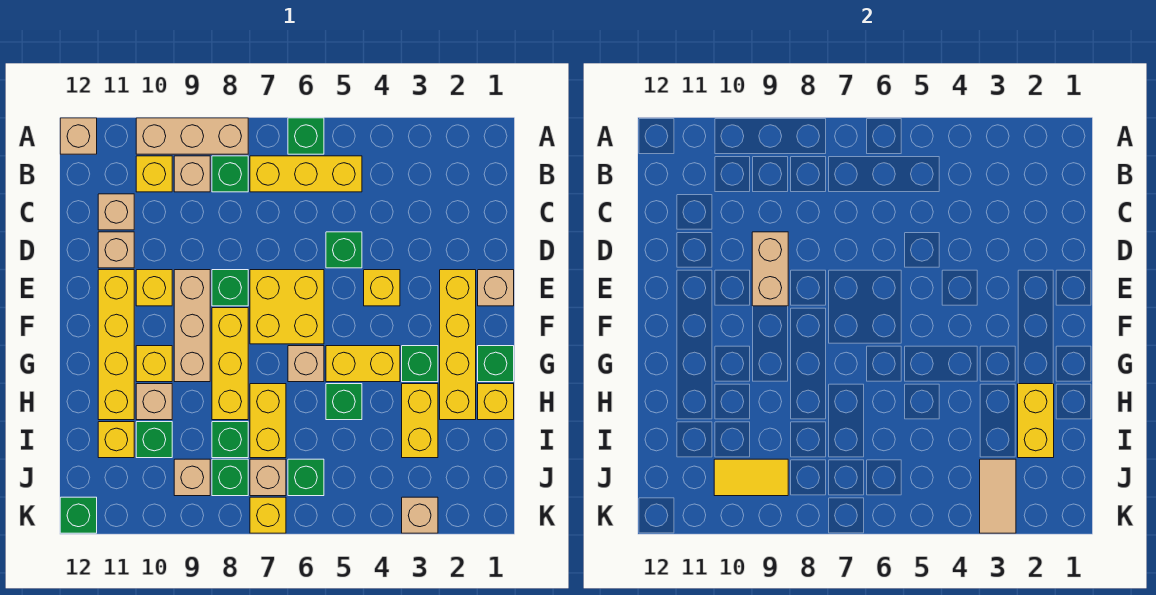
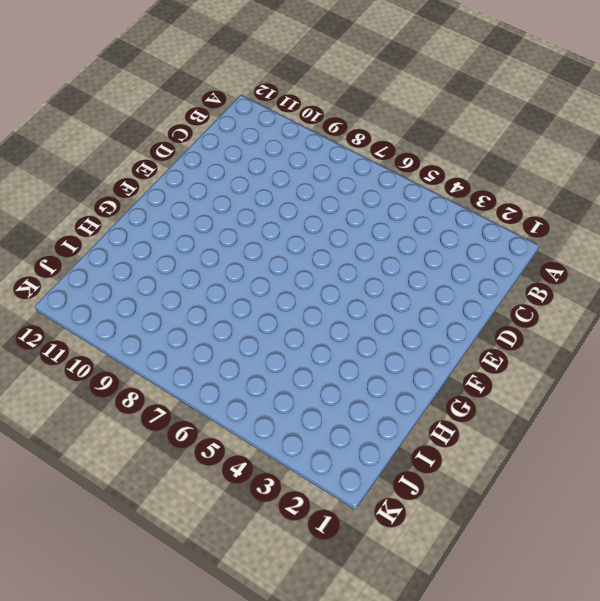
none -> green brick A6 level 1
none -> tan brick A8:A10 level 1
none -> tan brick A12 level 1
none -> yellow brick B5:B7 level 1

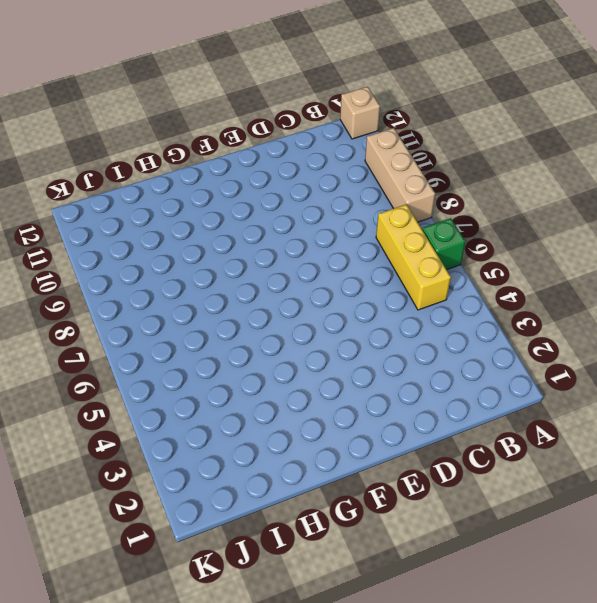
none -> green brick B8 level 1
none -> tan brick B9 level 1
none -> yellow brick B10 level 1
none -> tan brick C11 level 1

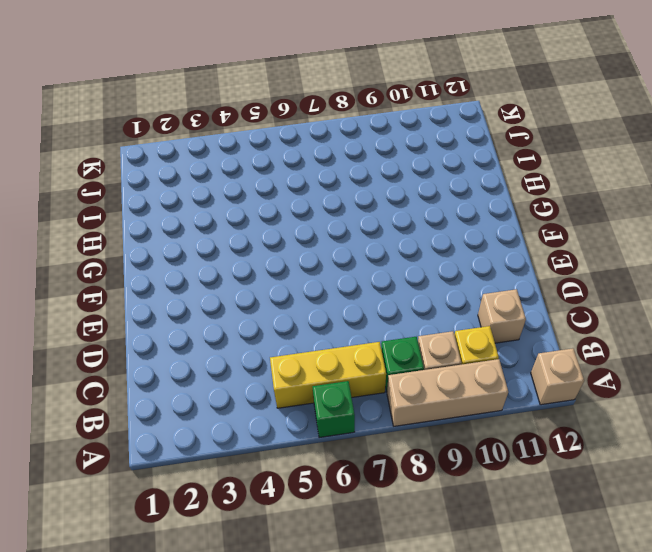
none -> green brick D5 level 1
none -> tan brick D11 level 1
none -> tan brick E1 level 1
none -> yellow brick E2:H2 level 1

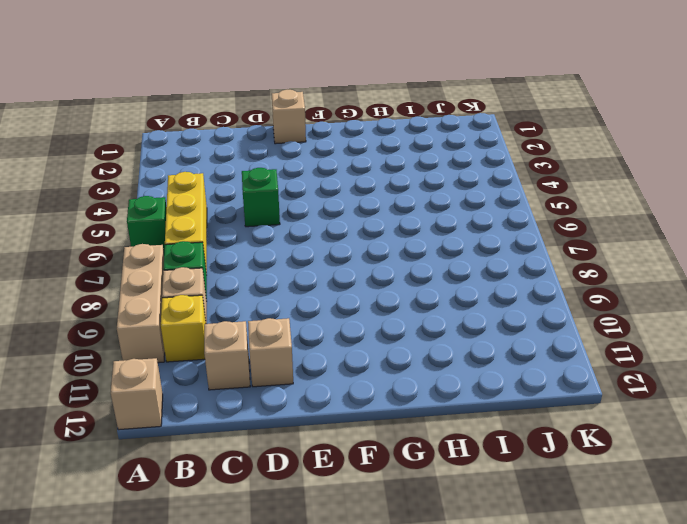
none -> yellow brick E2:H2 level 1
none -> yellow brick E4 level 1
none -> yellow brick E6:F7 level 1
none -> green brick E8 level 1

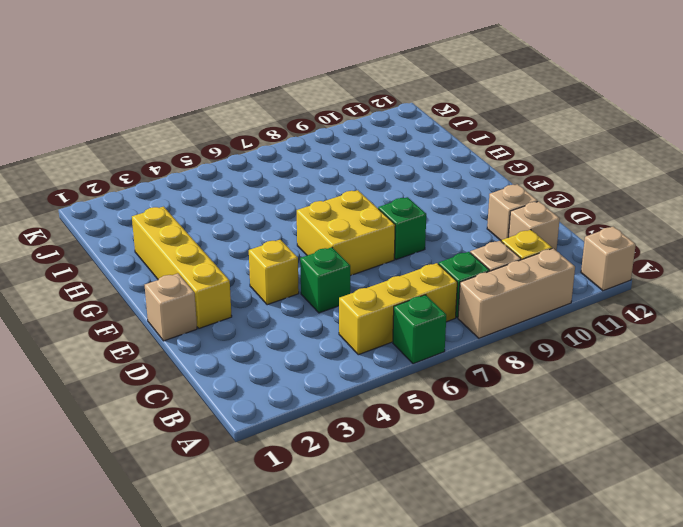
none -> tan brick E9:G9 level 1
none -> yellow brick E10 level 1
none -> yellow brick E11:H11 level 1
none -> yellow brick F8:H8 level 1

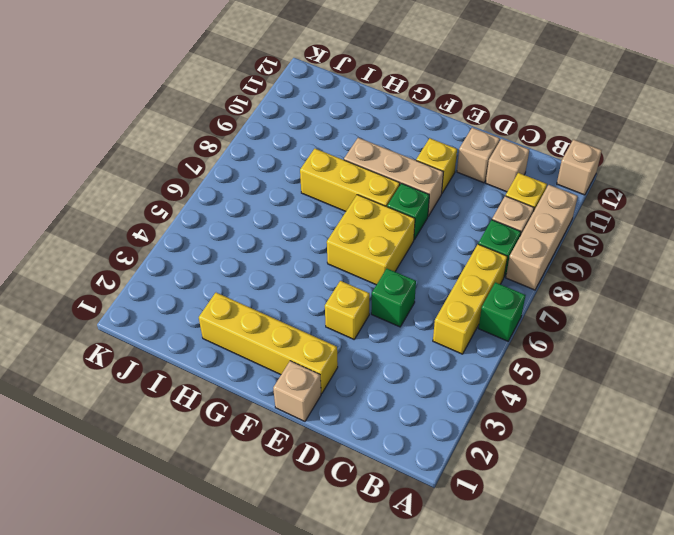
none -> yellow brick E11:H11 level 1
none -> green brick G1 level 1
none -> green brick G3 level 1
none -> yellow brick G4:G5 level 1

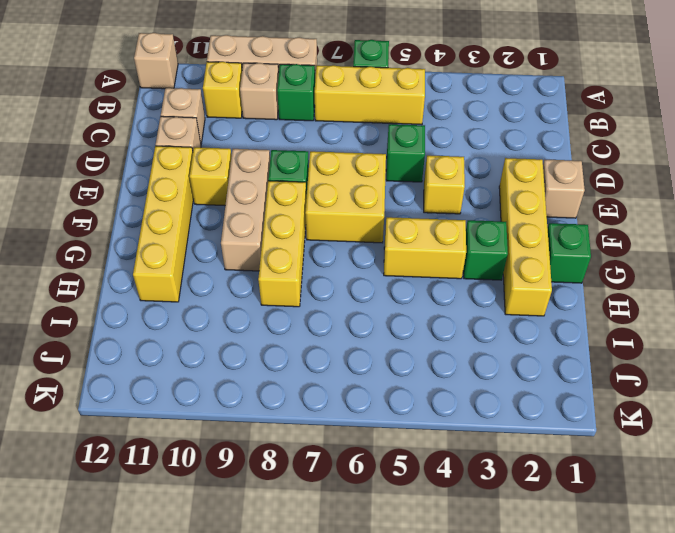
none -> tan brick G6 level 1
none -> yellow brick G10 level 1
none -> yellow brick H1 level 1
none -> yellow brick H3:I3 level 1

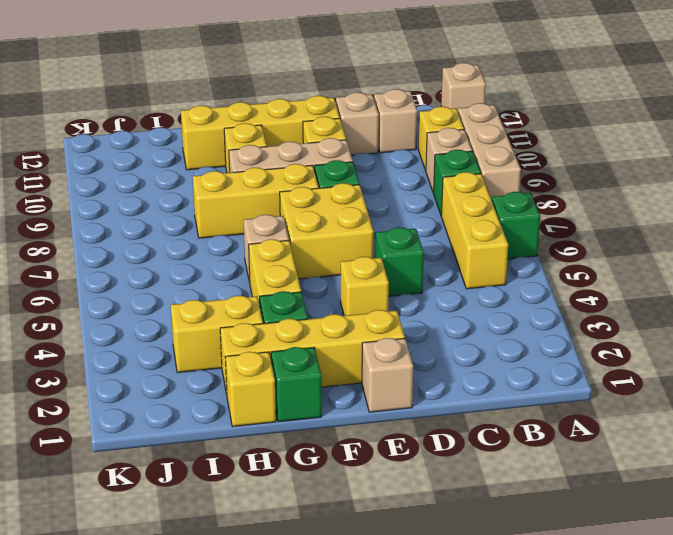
none -> green brick H5 level 1
none -> yellow brick H7:I7 level 1
none -> tan brick H10 level 1
none -> green brick I8 level 1

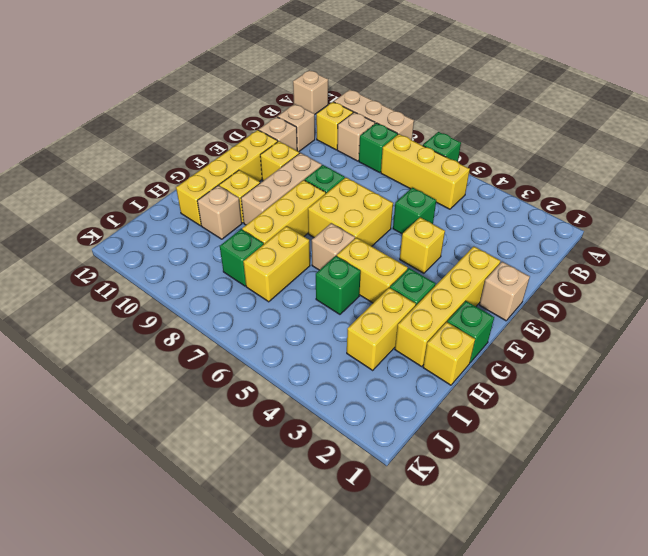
none -> green brick I10 level 1
none -> yellow brick I11 level 1
none -> green brick J6 level 1
none -> tan brick J7 level 1

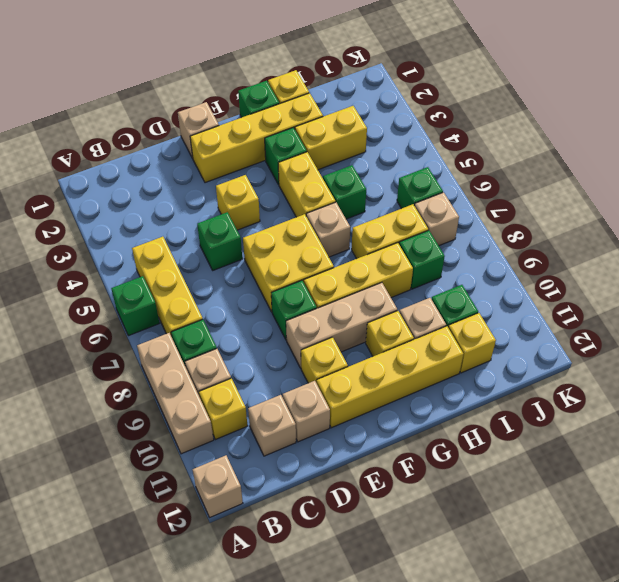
none -> green brick J8 level 1
none -> tan brick J9 level 1
none -> tan brick K3 level 1
none -> yellow brick K7 level 1

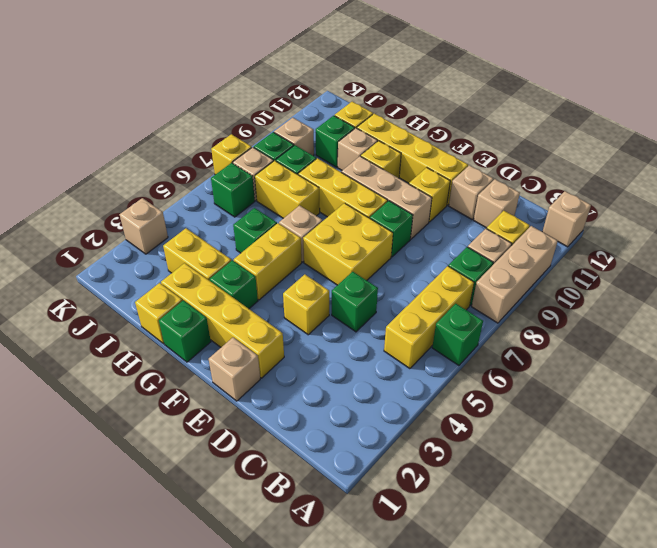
none -> green brick K12 level 1
none -> tan brick D9:E9 level 2
none -> yellow brick H2:I2 level 2
none -> tan tile J3:K3 level 2

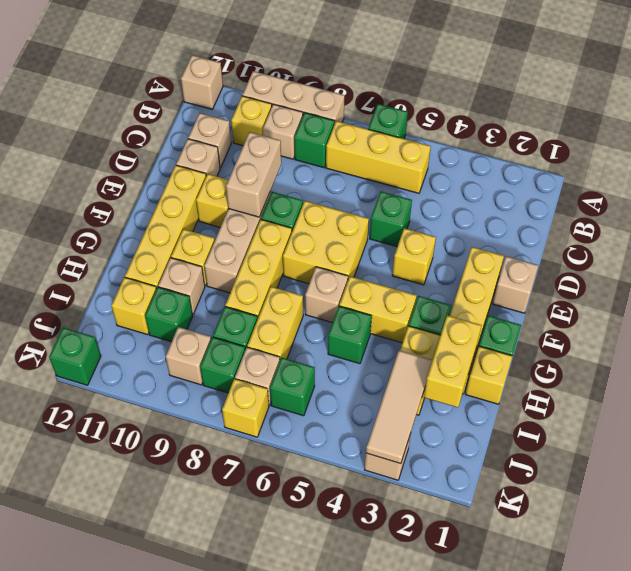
tan tile I3:K3 level 2 -> tan tile J3:K3 level 2
none -> yellow tile J9:J10 level 2

